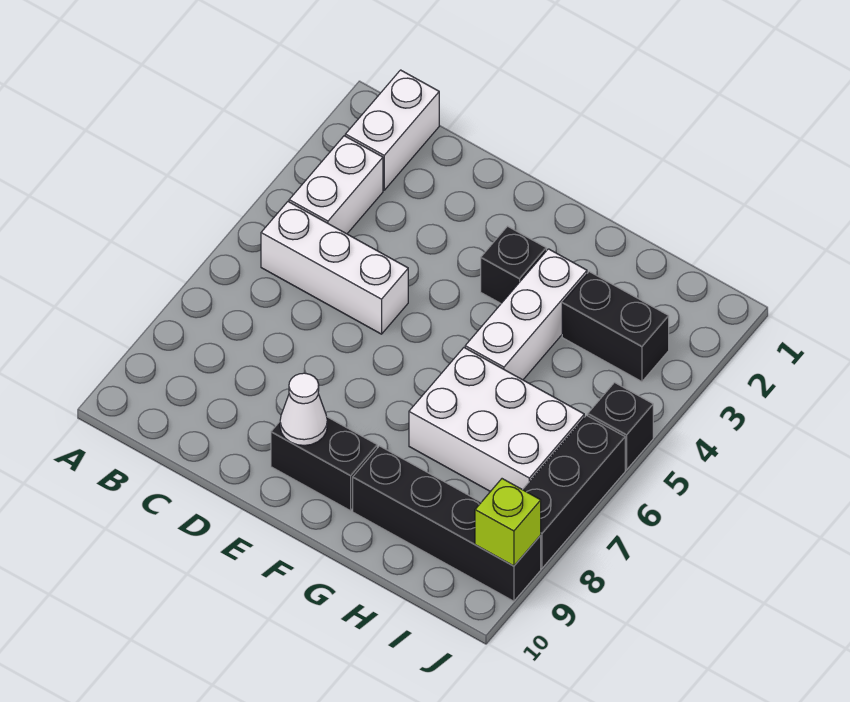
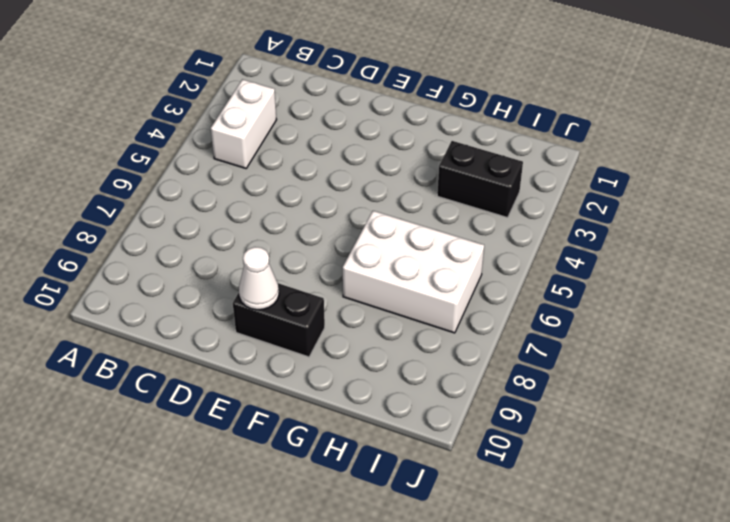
none -> white brick B1:B2 level 1
none -> white brick B5:D5 level 1
none -> black brick F3 level 1

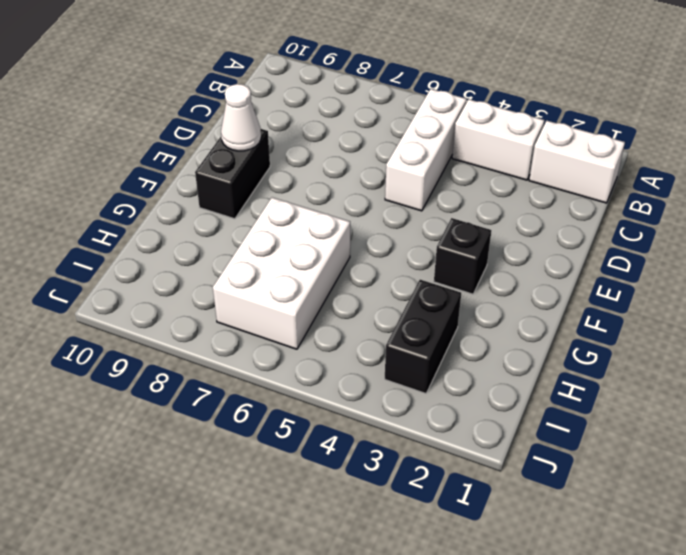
none -> white brick G3:G5 level 1
none -> black brick G9:J9 level 1
none -> black brick J5 level 1

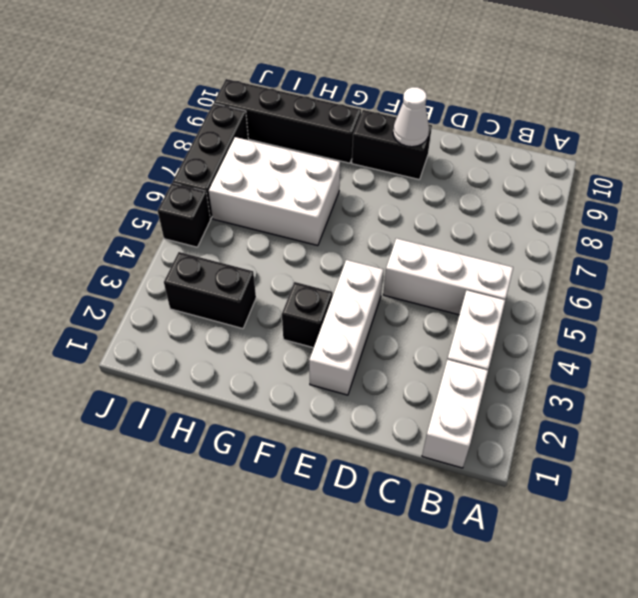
white brick E2:E4 level 1 -> white brick G3:G5 level 1
none -> lime brick J9 level 2

